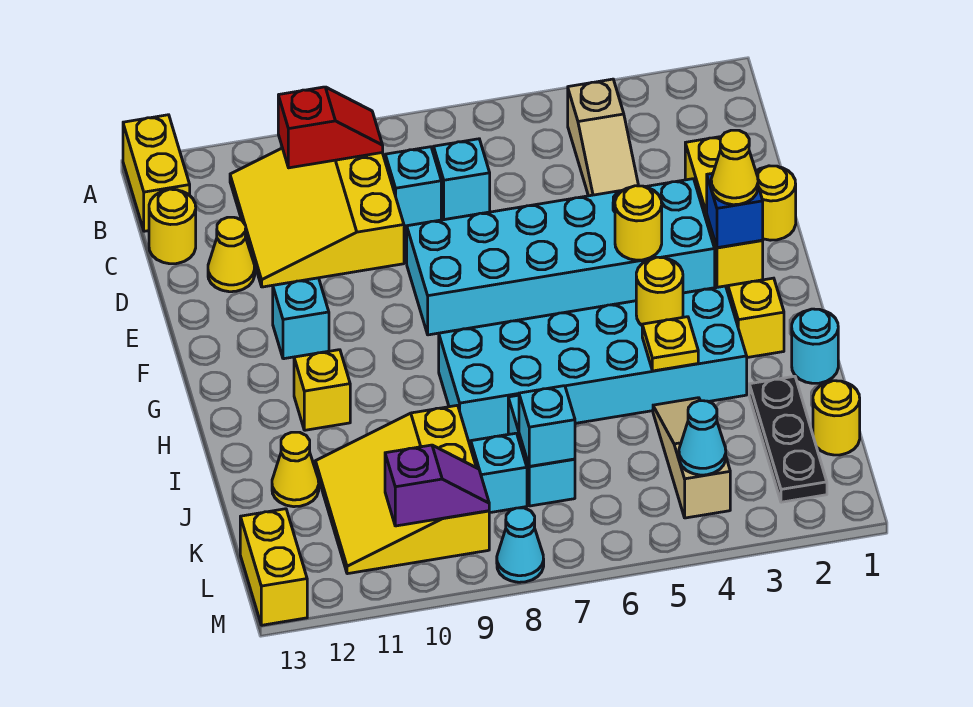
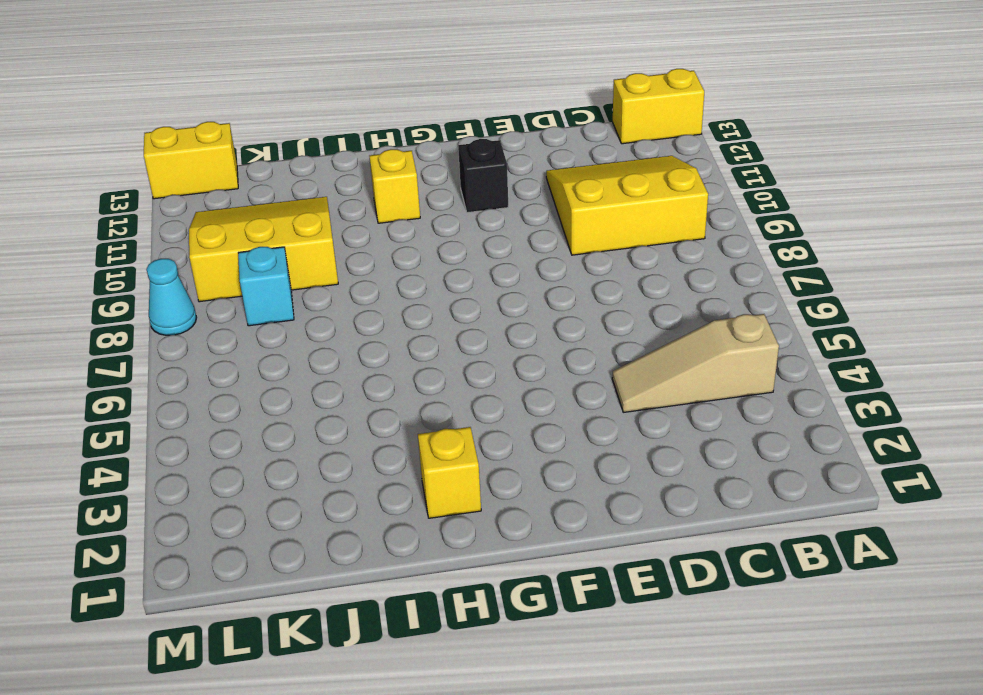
black brick F11 level 1 -> cyan brick F11 level 1
none -> cyan brick C7 level 1
none -> cyan brick C8 level 1
none -> yellow round brick C13 level 1
none -> yellow brick D2:F2 level 1

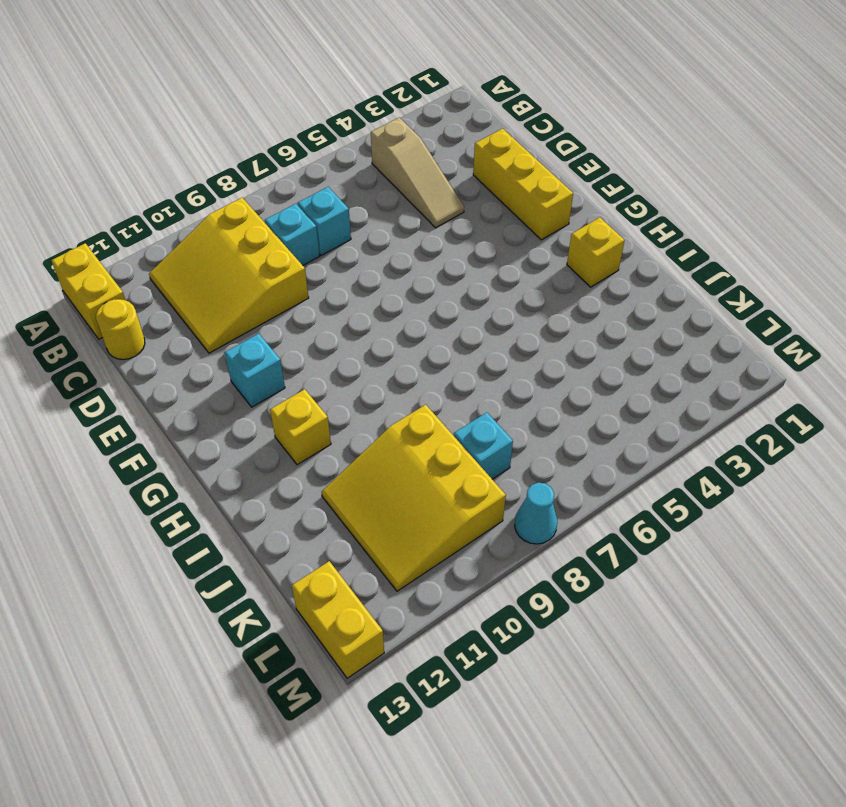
none -> yellow cone D12 level 1
none -> yellow round brick E1 level 1
none -> cyan brick E3:F8 level 1
none -> cyan brick H3:I8 level 1

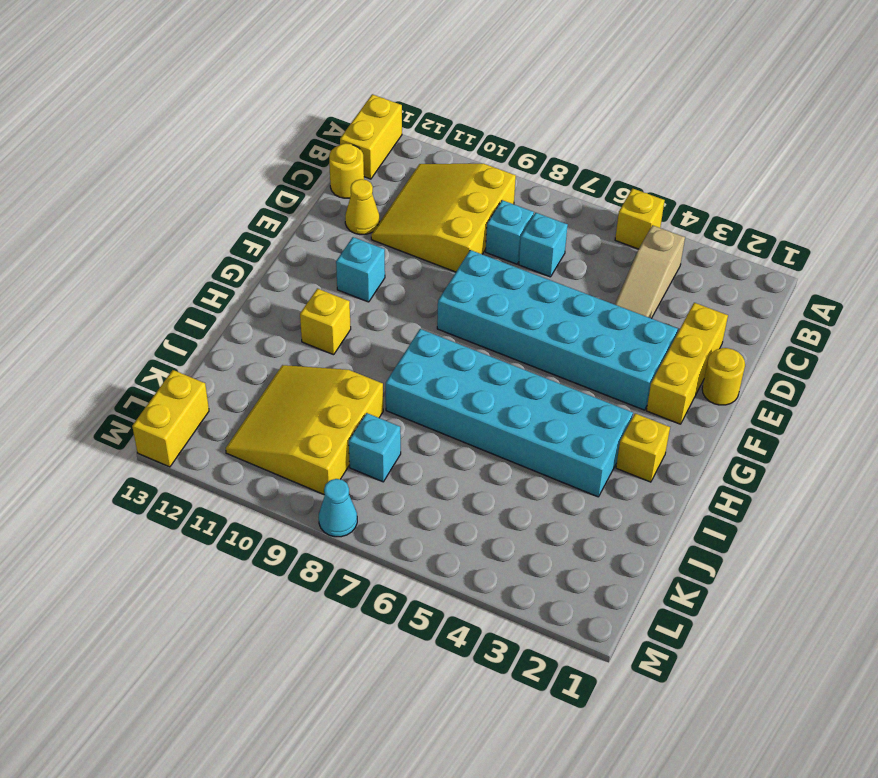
yellow brick A5 level 1 -> none
none -> cyan round brick I1 level 1
none -> black plate J2:L2 level 1
none -> tan slope J4:L4 level 1 top L
none -> cyan brick J7:K7 level 1

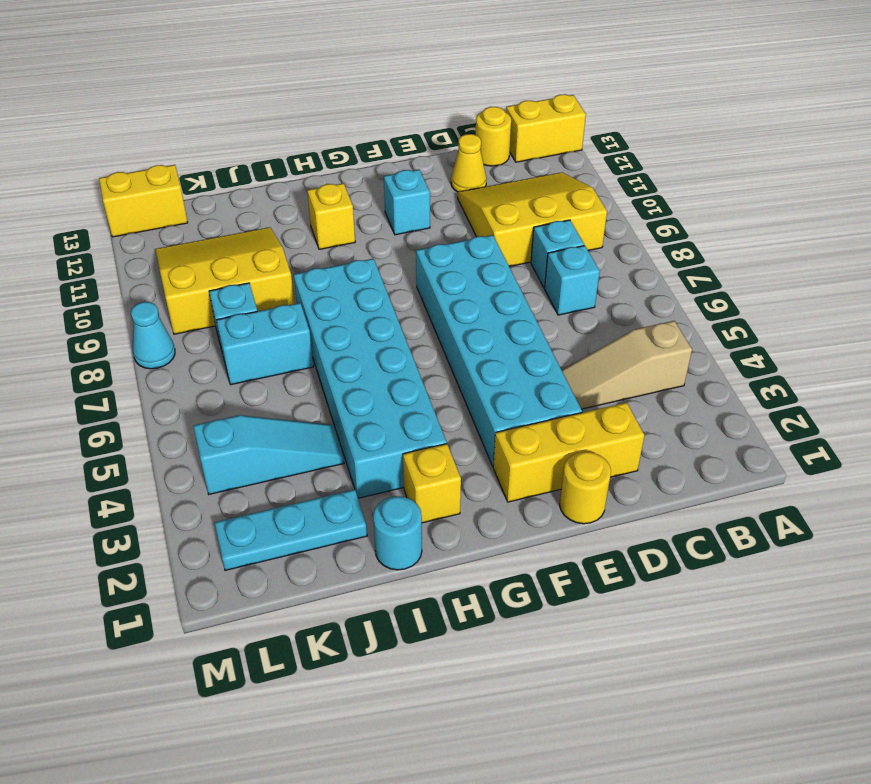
cyan plate J2:L2 level 1 -> black plate J2:L2 level 1
cyan slope J4:L4 level 1 top L -> tan slope J4:L4 level 1 top L
none -> yellow cone J12 level 1
none -> yellow round brick K1 level 1
none -> red slope B9:B10 level 2 top 10
none -> blue brick F2 level 2

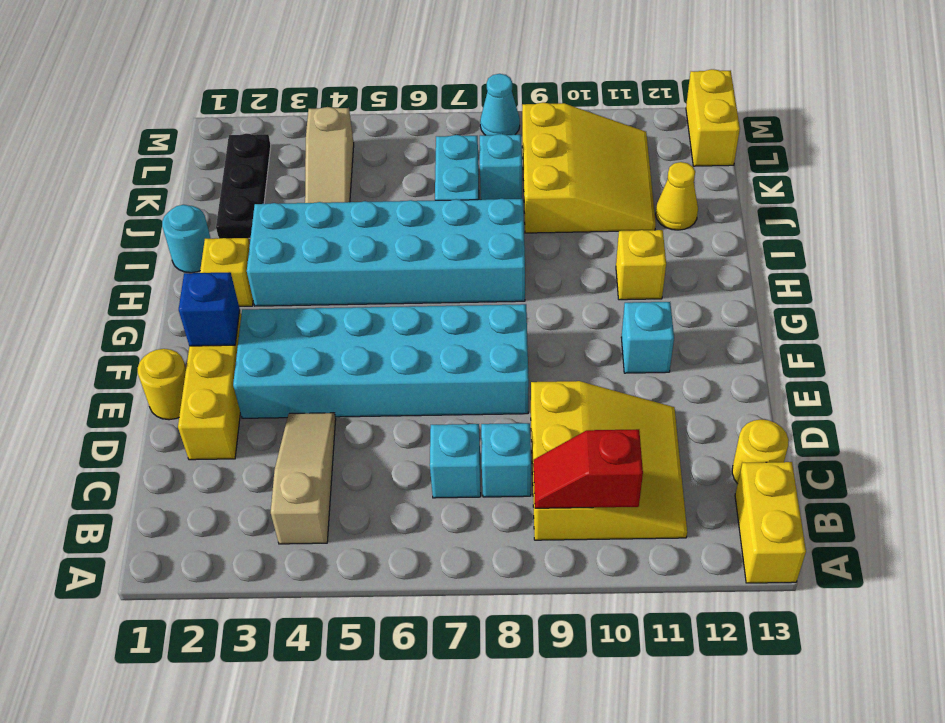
none -> yellow cone D12 level 1
none -> yellow round brick K1 level 1
none -> yellow round brick F4 level 2
none -> yellow round brick H4 level 2

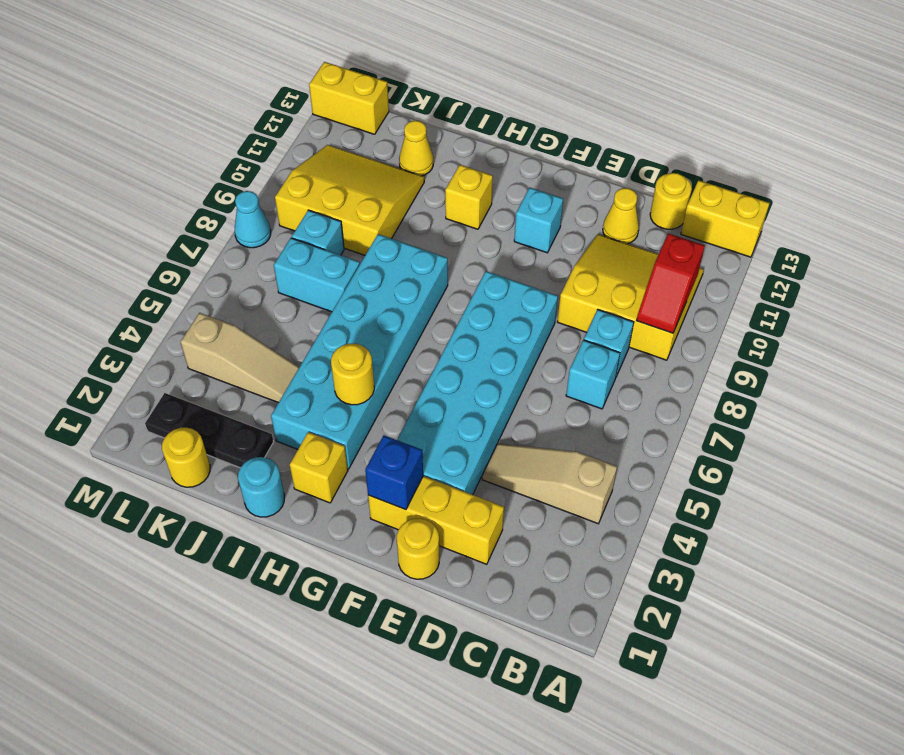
none -> yellow round brick F4 level 2
none -> yellow plate I4 level 2
none -> cyan brick K7 level 2
none -> cyan cone L4 level 2

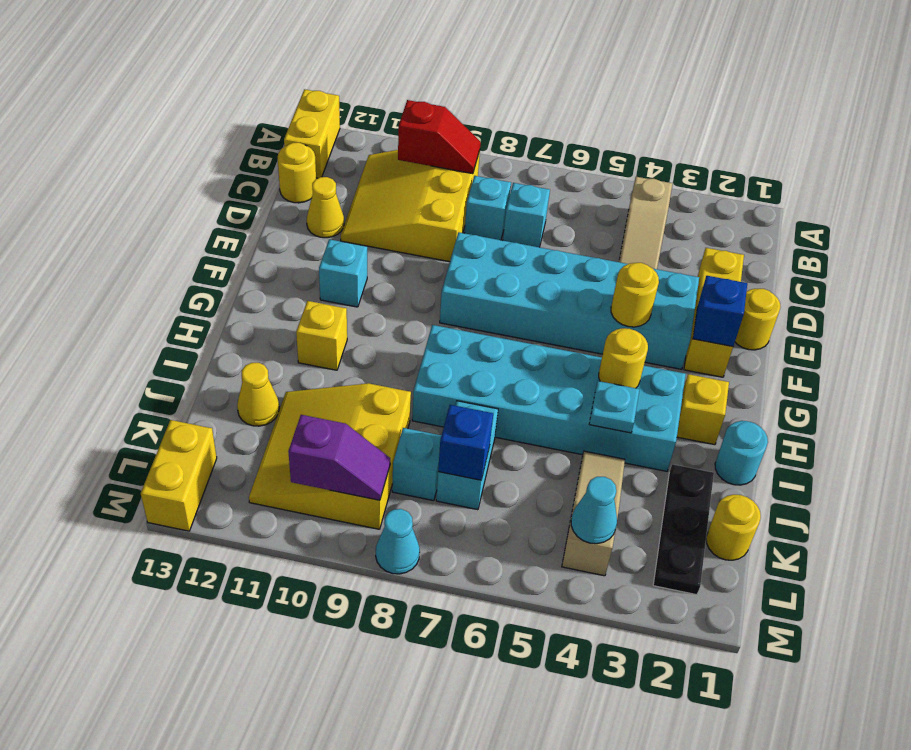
cyan plate I4 level 2 -> yellow plate I4 level 2
blue brick K7 level 2 -> cyan brick K7 level 2
none -> yellow cone F2 level 3

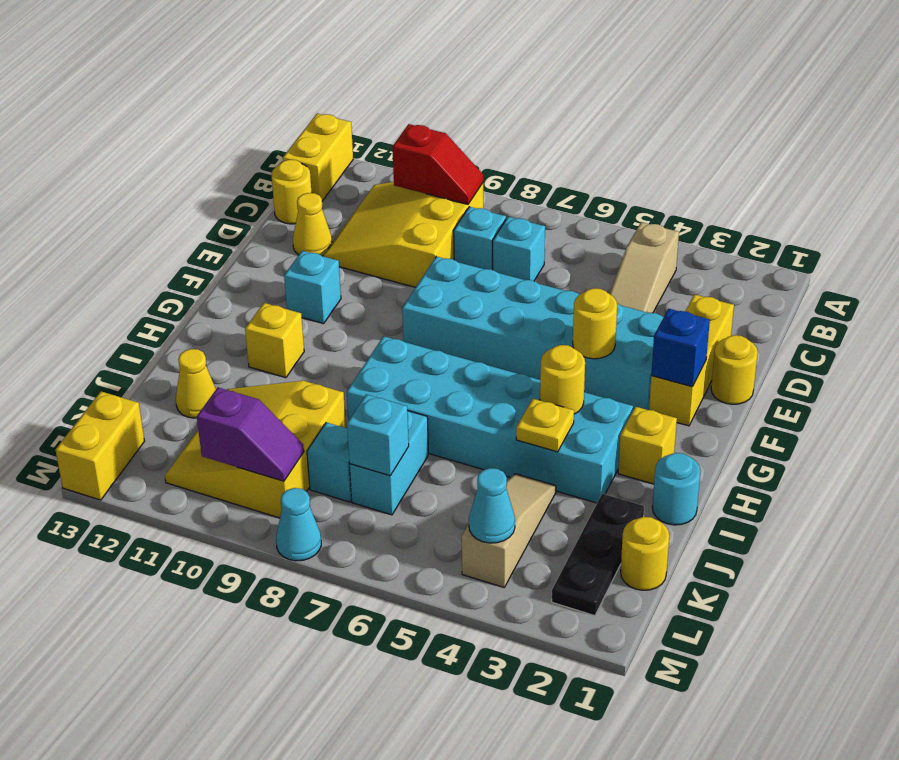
none -> yellow cone F2 level 3

